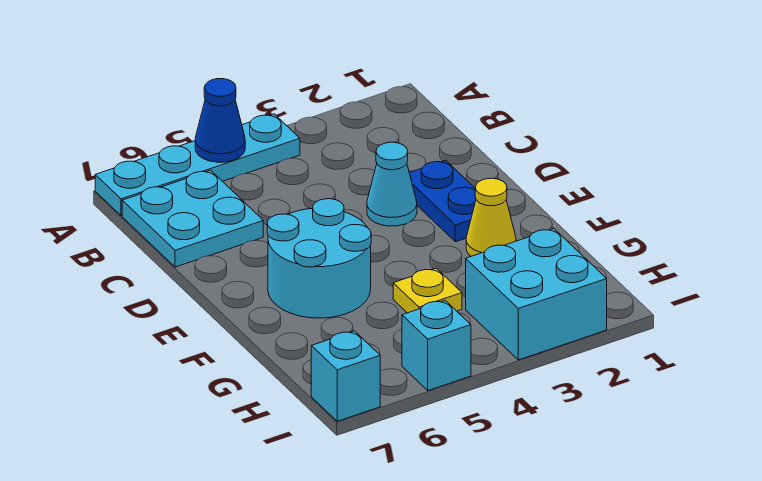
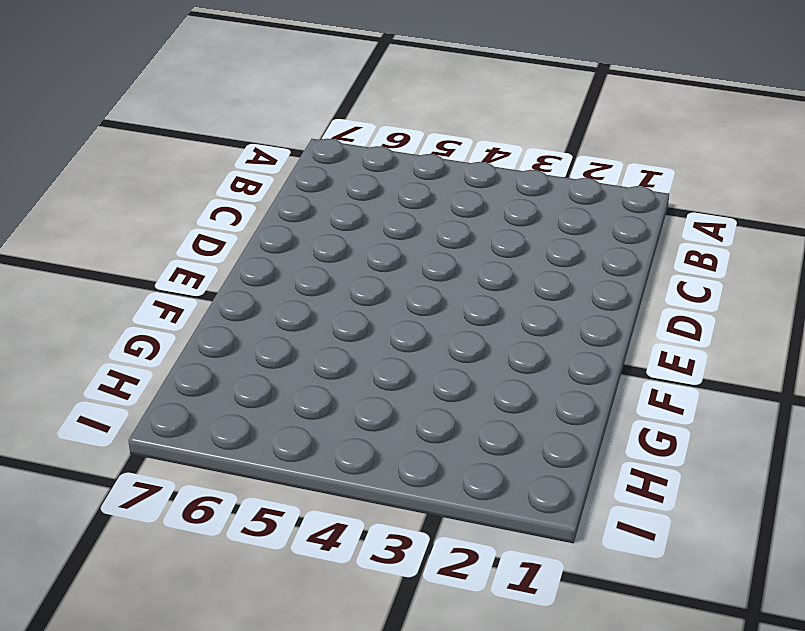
none -> cyan plate A4:A7 level 1
none -> cyan plate B6:C7 level 1

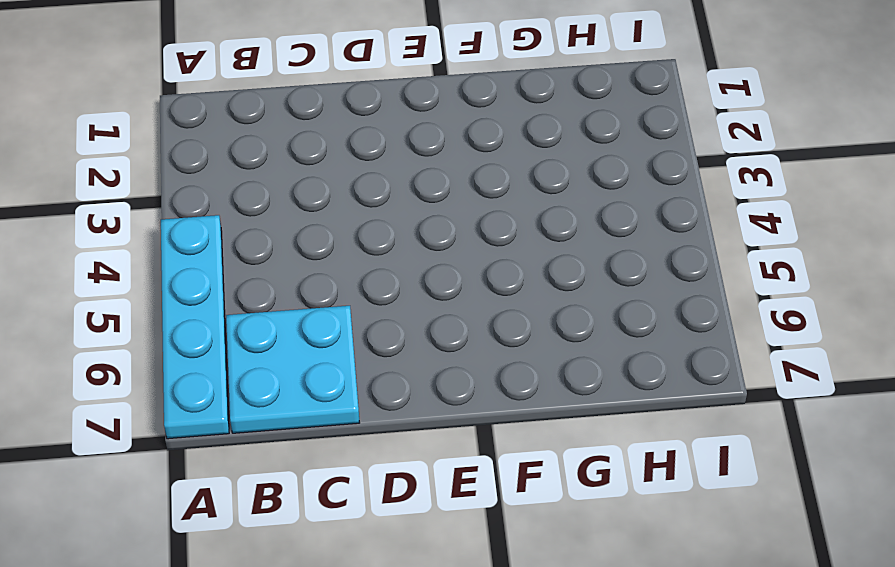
none -> blue plate D2:E2 level 1
none -> cyan cone D3 level 1

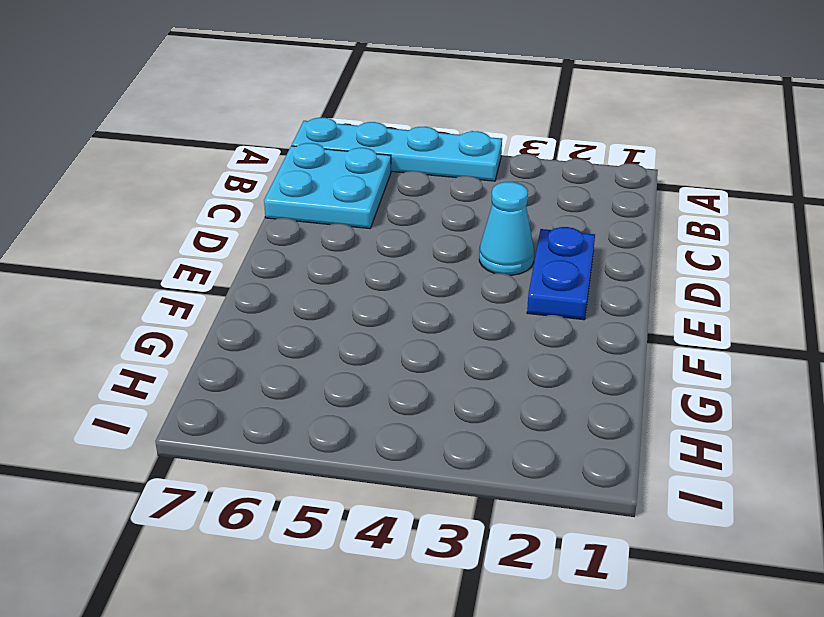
none -> cyan round brick E5:F6 level 1
none -> yellow cone F2 level 1

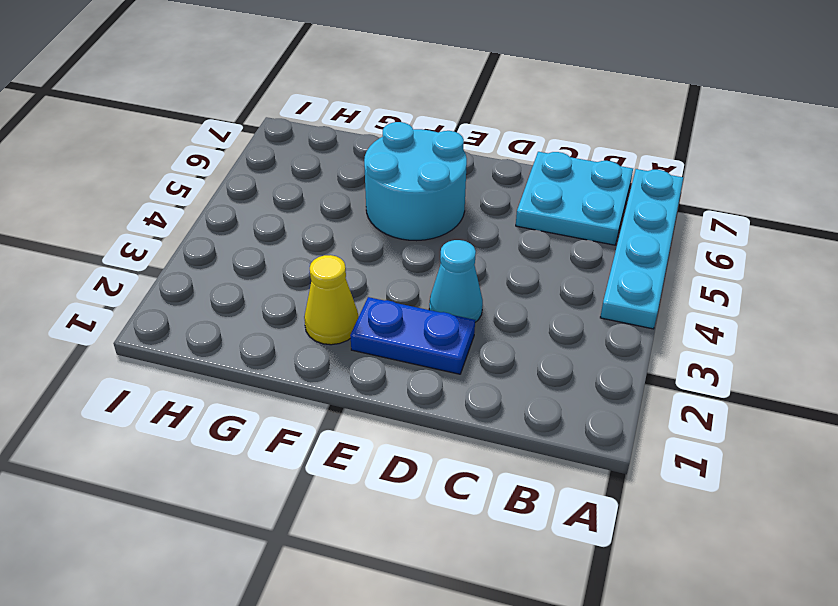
none -> yellow plate G4 level 1
none -> cyan brick H2:I3 level 1

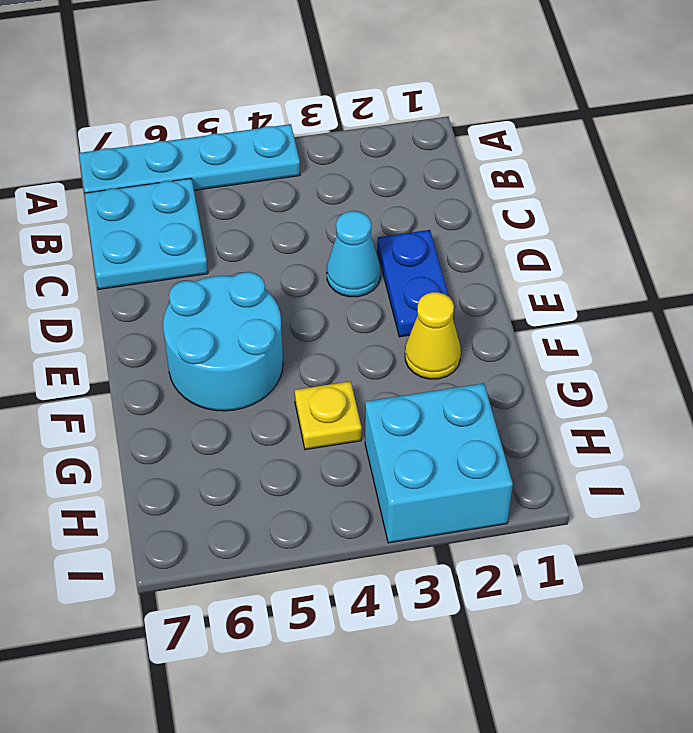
none -> cyan brick I5 level 1
none -> cyan brick I7 level 1

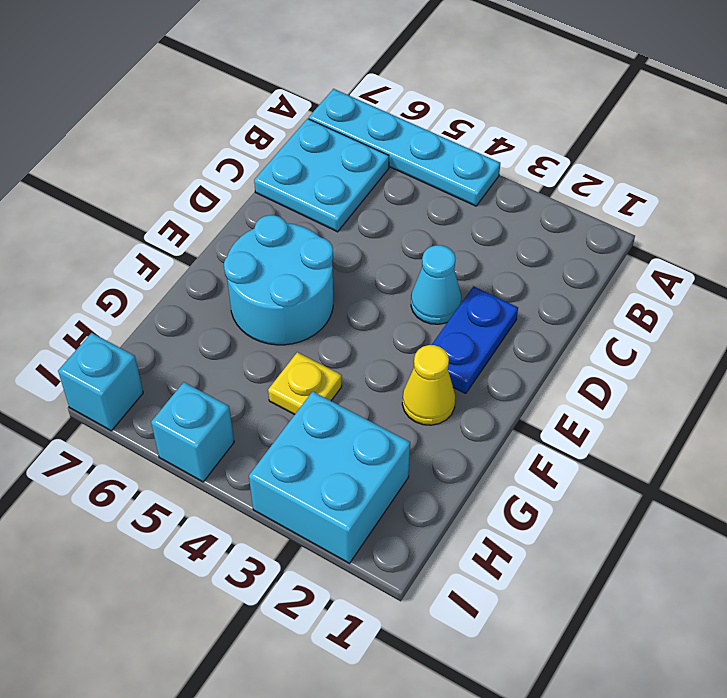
none -> blue cone A5 level 2

